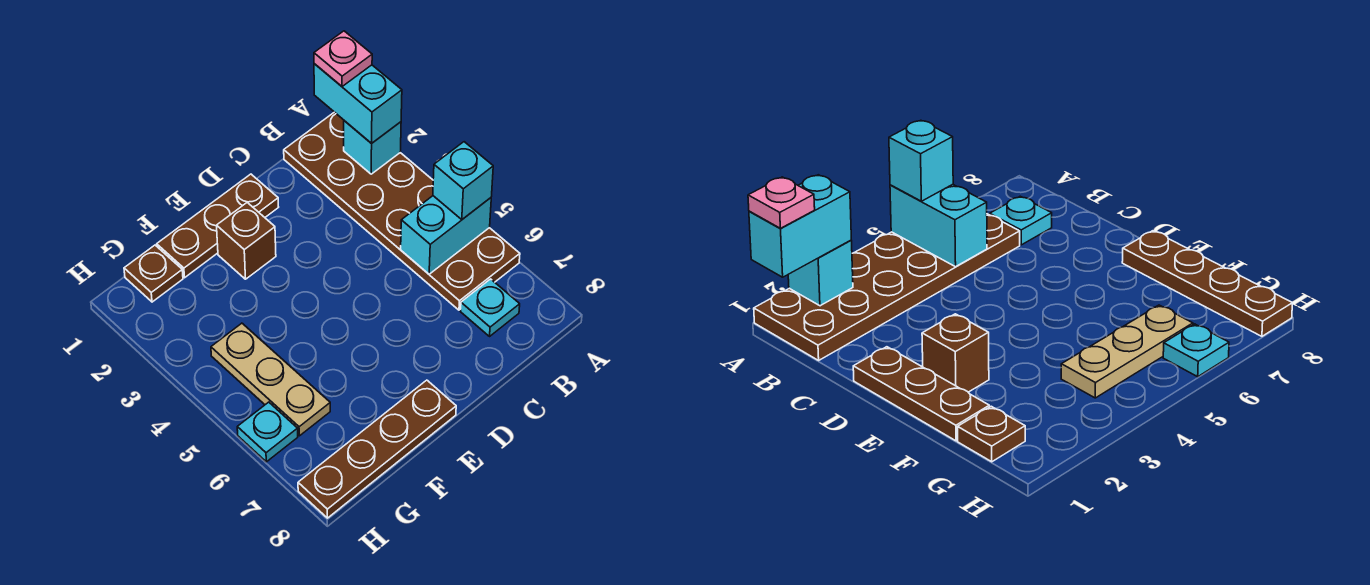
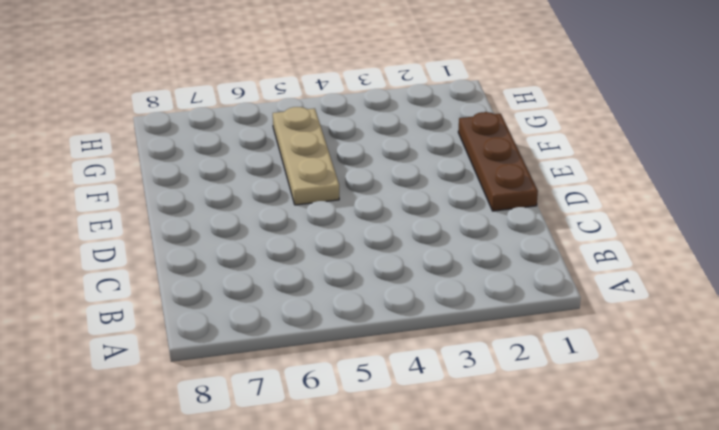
tan plate E5:G5 level 1 -> tan plate G4:G6 level 1
none -> brown plate A1:B6 level 1
none -> cyan plate B7 level 1
none -> brown brick E2 level 1

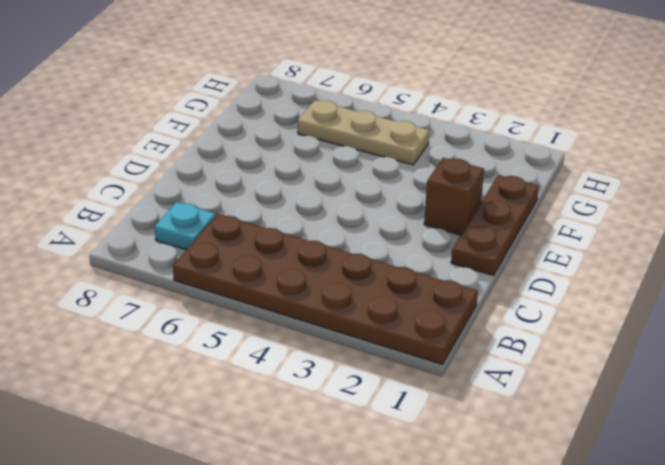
none -> brown plate E8:H8 level 1
none -> brown plate G1 level 1
none -> cyan plate H6 level 1

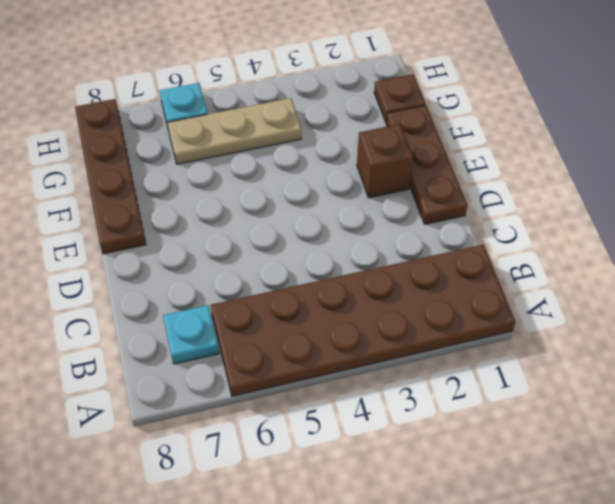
none -> cyan brick A2 level 2
none -> cyan brick A5:B5 level 2
none -> cyan brick A1:A2 level 3

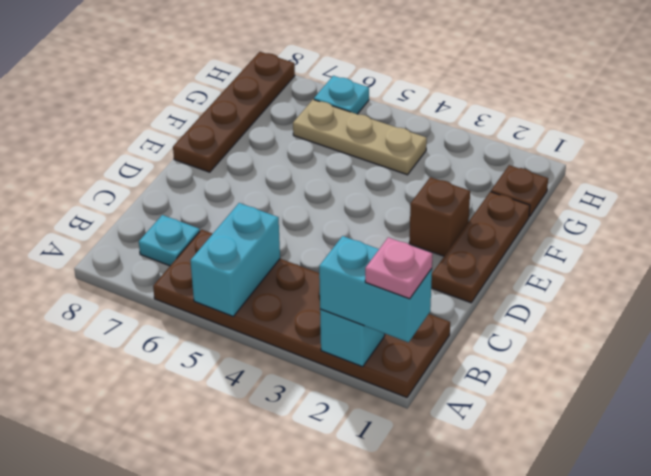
none -> cyan brick A5 level 3

